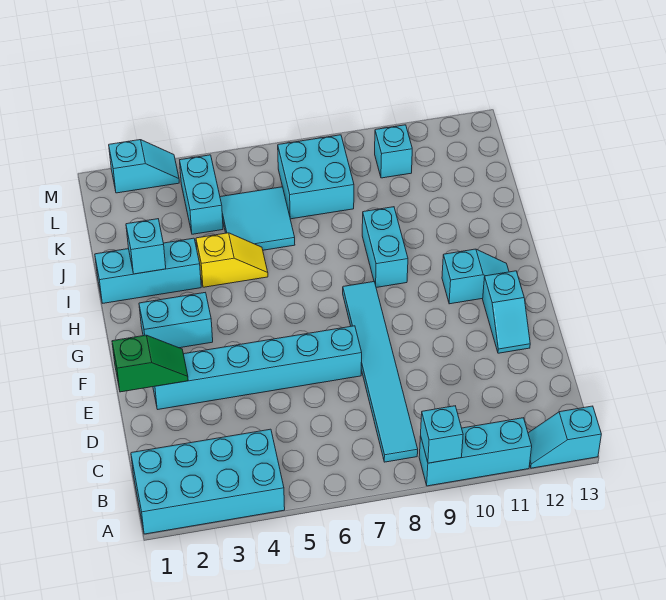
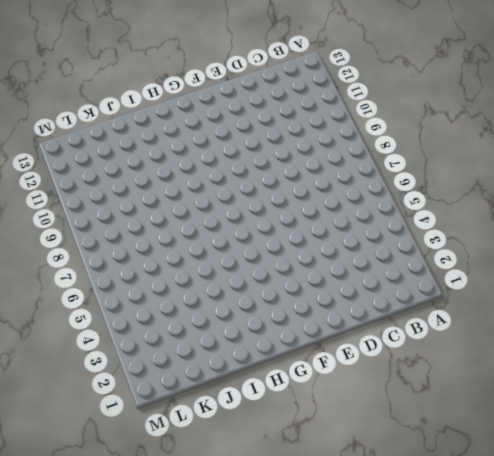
none -> cyan brick A1:B4 level 1
none -> cyan brick A9:A11 level 1
none -> cyan slope A12:A13 level 1 top 13

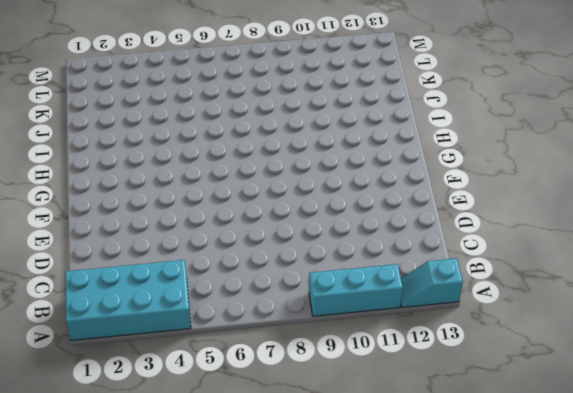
none -> cyan tile B8:G8 level 1
none -> cyan brick E2:E7 level 1
none -> cyan slope E12:F12 level 1 top F

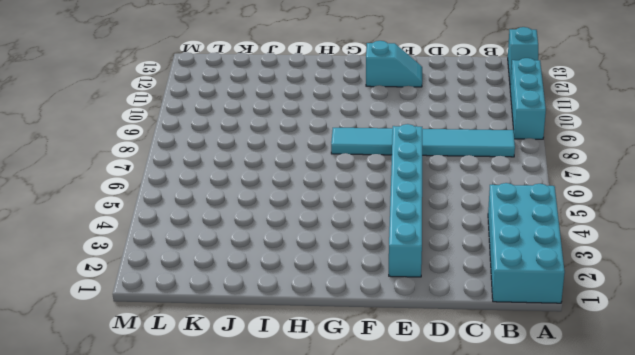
none -> cyan brick G2:G3 level 1
none -> cyan slope G11:G12 level 1 top 11
none -> cyan brick H9:I9 level 1

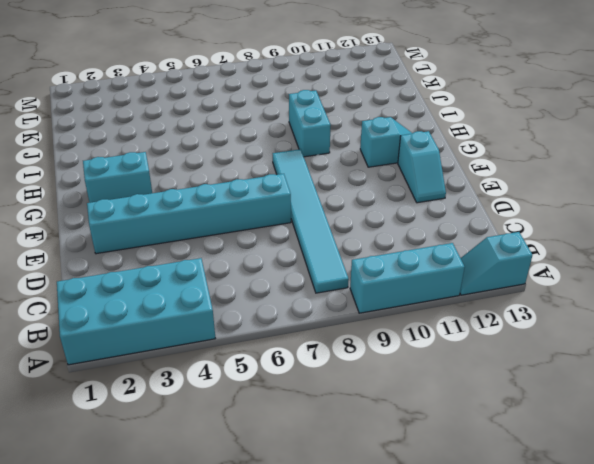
none -> cyan brick I1:I3 level 1
none -> yellow slope I4:I5 level 1 top 4
none -> cyan tile J5:K6 level 1

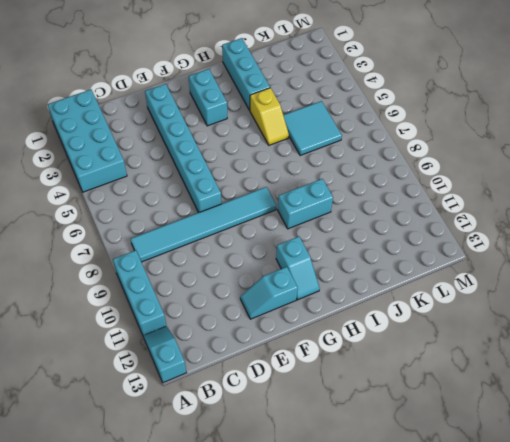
none -> cyan brick K4:L4 level 1
none -> cyan brick K7:L8 level 1
none -> cyan brick L10 level 1

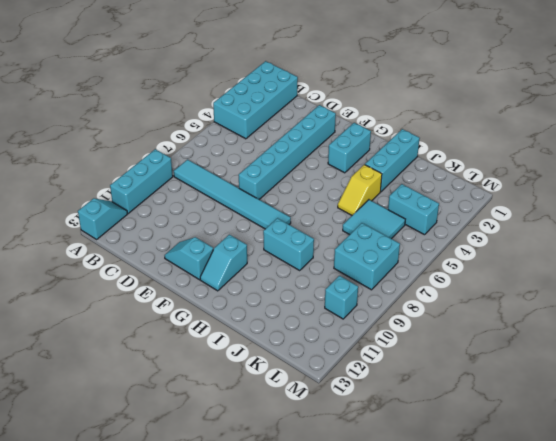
none -> cyan slope M2:M3 level 1 top 2
none -> cyan brick A9 level 2
none -> green slope E1:E2 level 2 top 1

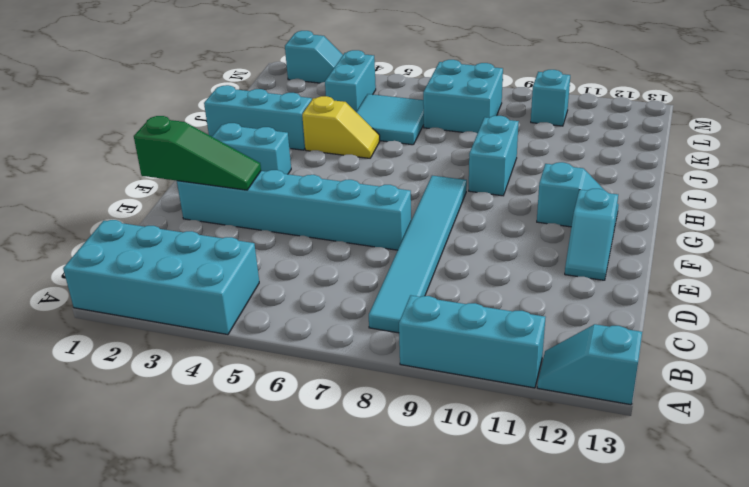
green slope E1:E3 level 2 top 1 -> green slope E1:E2 level 2 top 1
none -> cyan brick A9 level 2
none -> cyan brick I2 level 2

